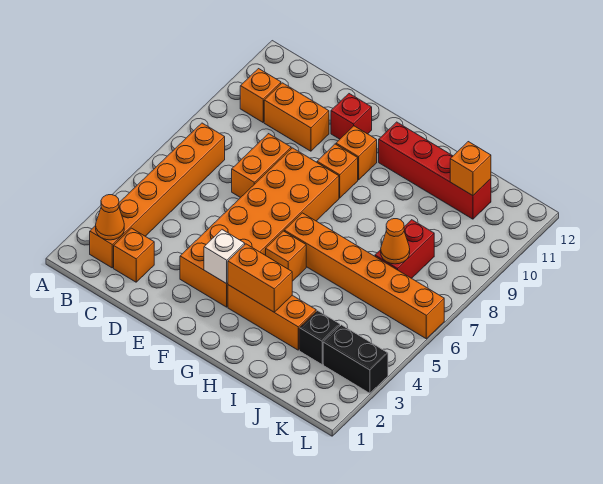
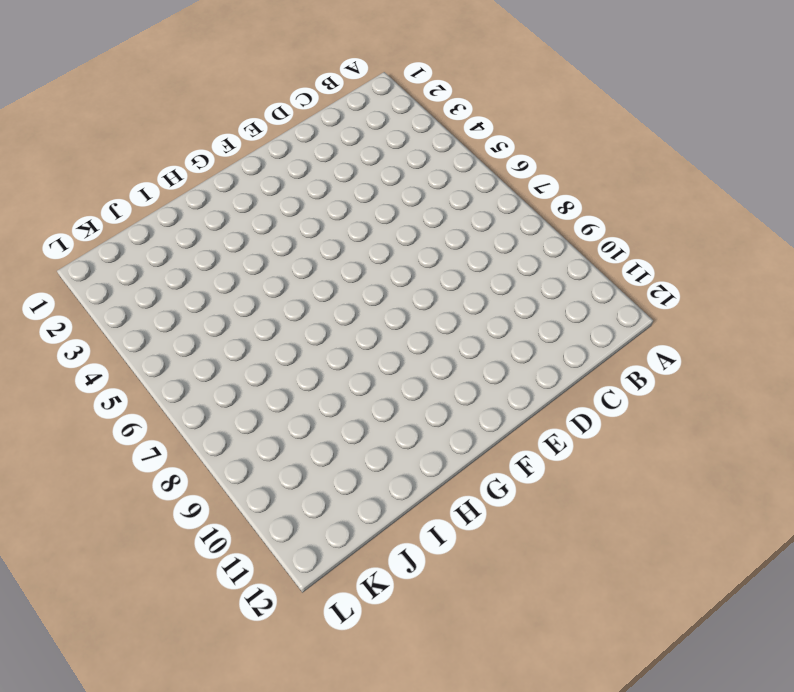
none -> orange brick B2:B7 level 1
none -> orange brick B10 level 1
none -> orange brick C2 level 1

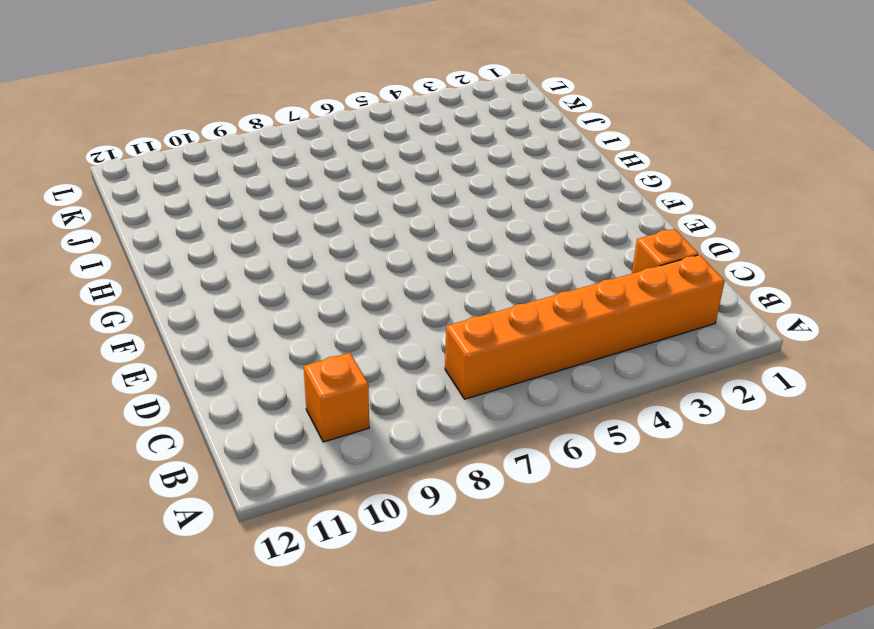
none -> orange brick C10:D10 level 1
none -> orange brick D7:D8 level 1
none -> orange brick E3:F8 level 1

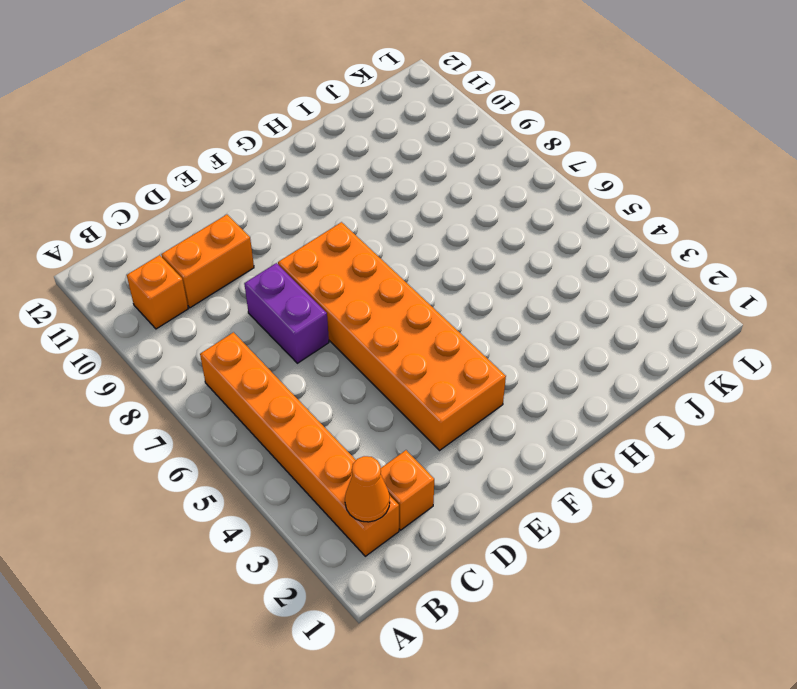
purple brick D7:D8 level 1 -> orange brick D7:D8 level 1
none -> red brick E11 level 1
none -> orange brick F9 level 1
none -> orange brick F10 level 1

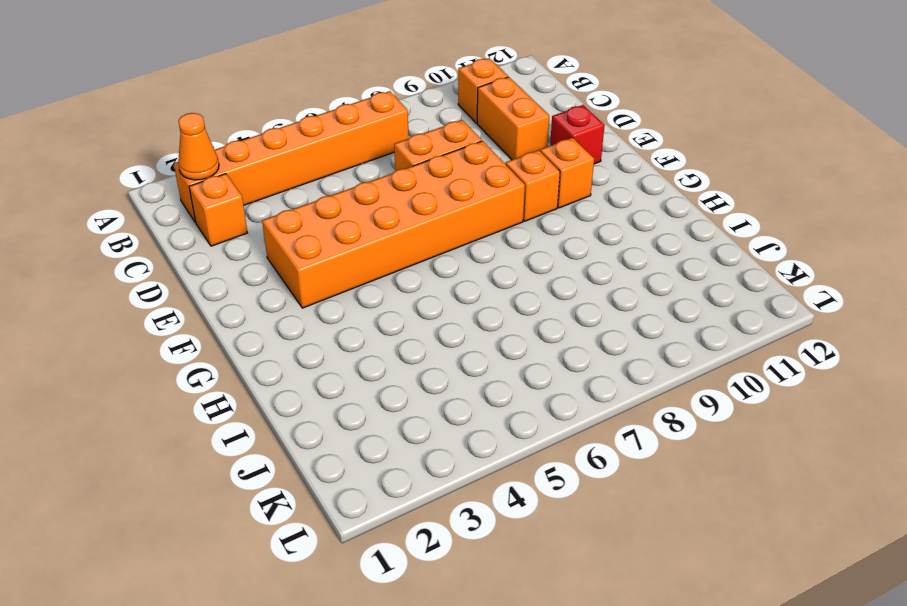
none -> orange brick G3:I3 level 1
none -> orange brick G5 level 1
none -> orange brick G6:L6 level 1

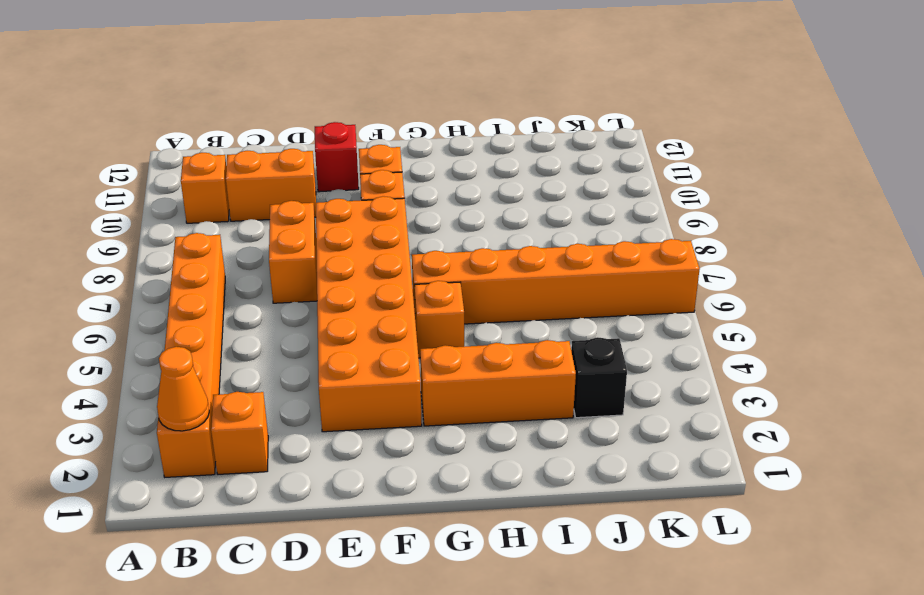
none -> red brick G11:J11 level 1
none -> red brick J7:J8 level 1
none -> black brick K3:L3 level 1

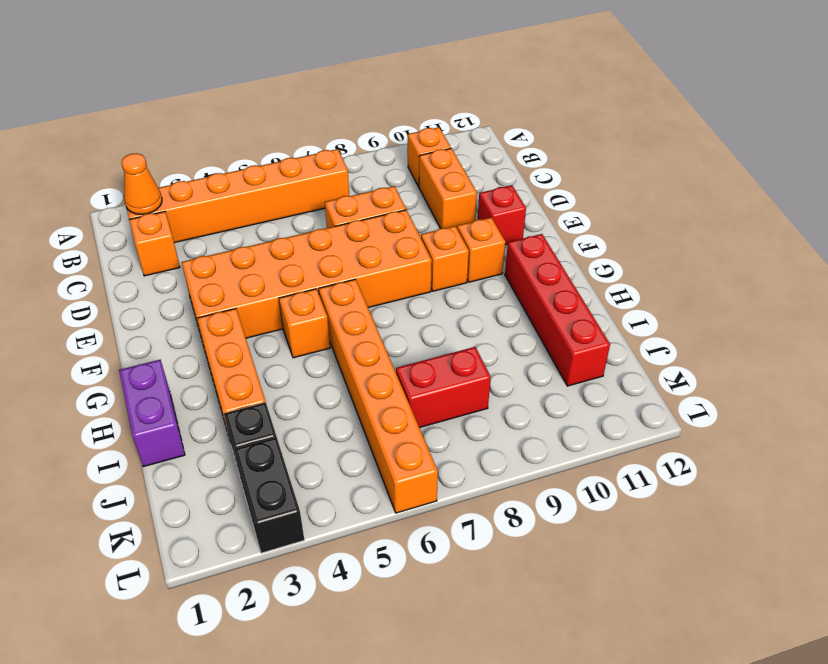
purple brick H1:I1 level 1 -> none
none -> white brick F3 level 2
none -> orange brick G3:H3 level 2
none -> orange cone J7 level 2

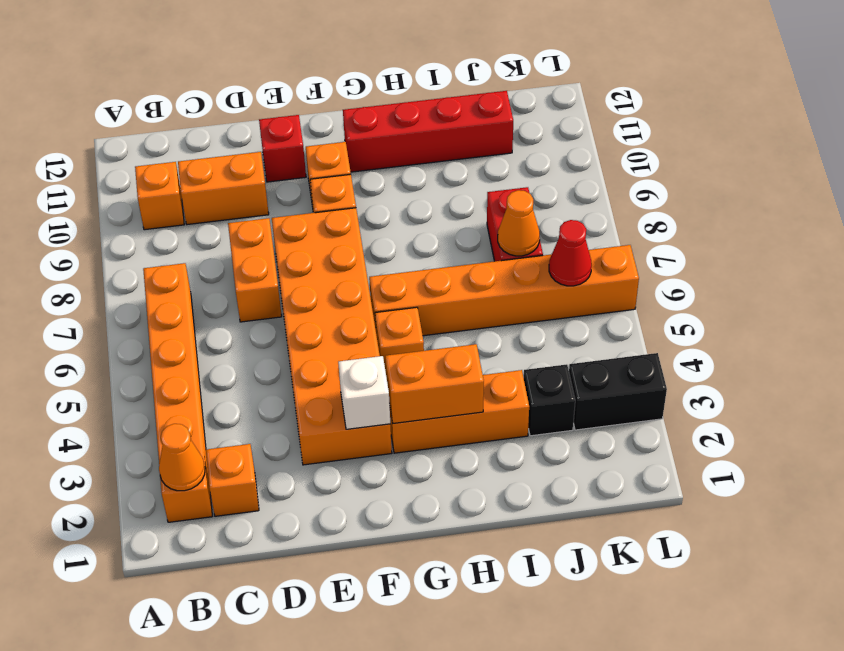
red cone K6 level 2 -> none
none -> orange brick J11 level 2

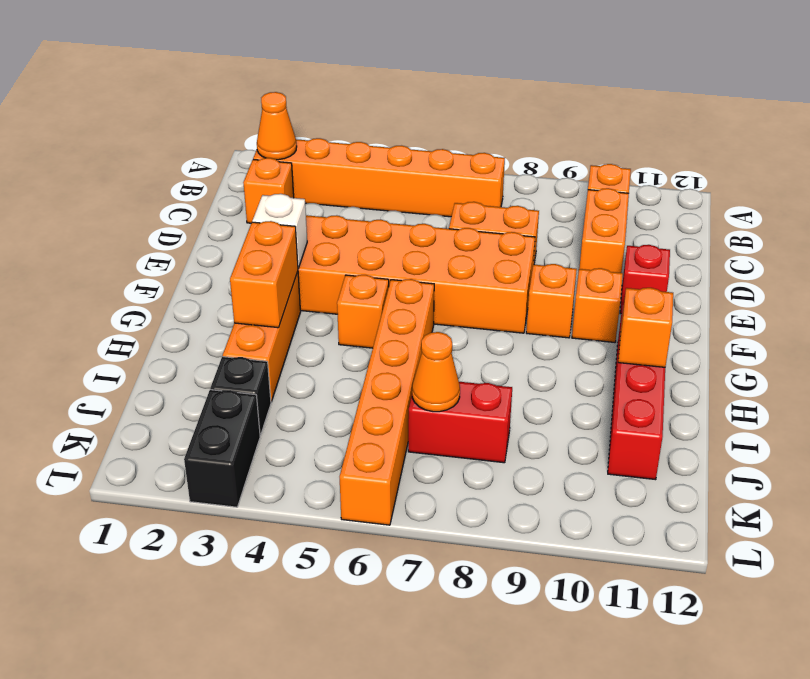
orange brick H11 level 2 -> orange brick J11 level 2

